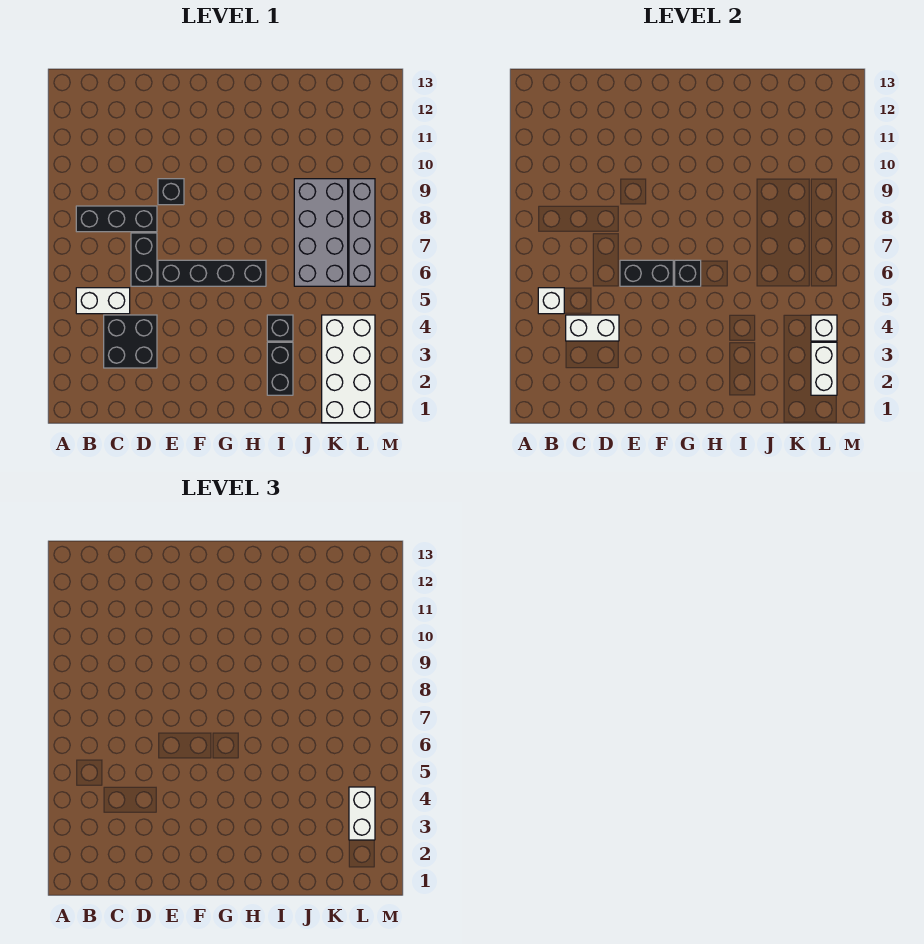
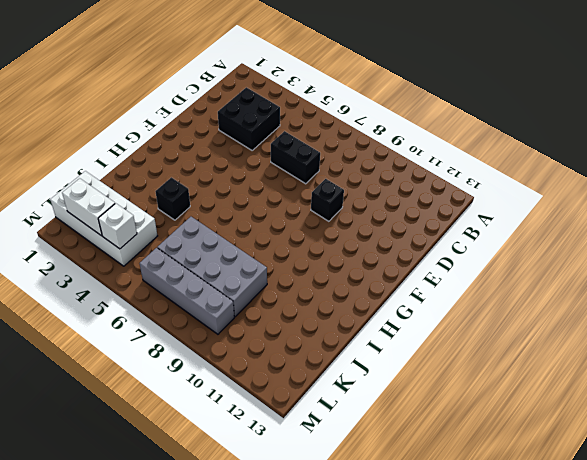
none -> white brick B5:C5 level 1
none -> black brick B8:D8 level 1
none -> black brick E6:H6 level 1

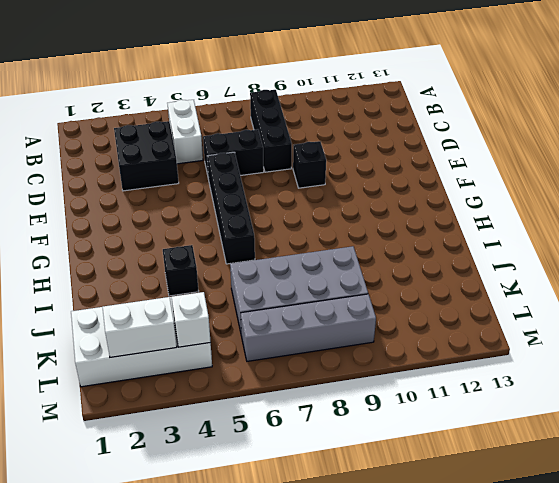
none -> black brick I2:I3 level 1
none -> white brick B5 level 2
none -> white brick C4:D4 level 2

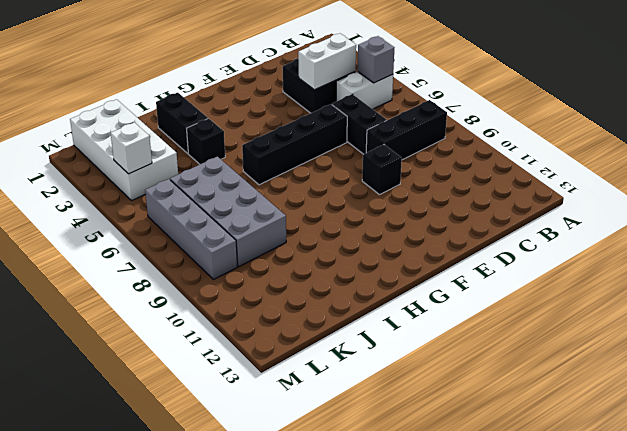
grey brick B5 level 2 -> white brick B5 level 2
none -> black brick E6:F6 level 2
none -> black brick G6 level 2
none -> white brick L2:L3 level 2

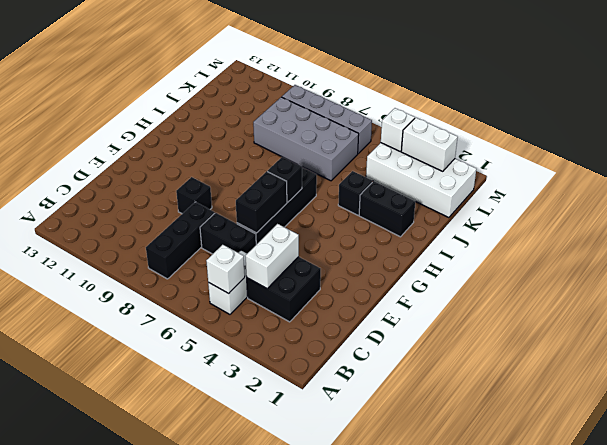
none -> white brick L3:L4 level 3

